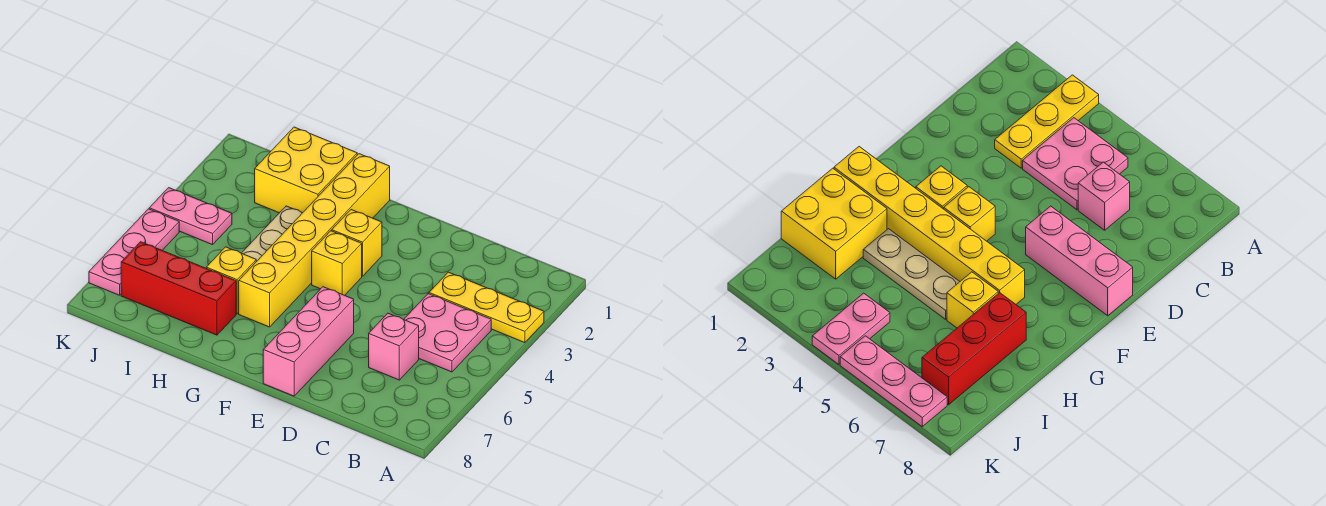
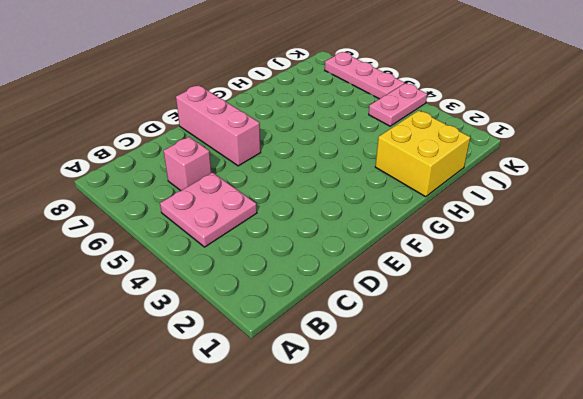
none -> yellow plate A3:C3 level 1
none -> yellow brick F3 level 1
none -> yellow brick F4 level 1

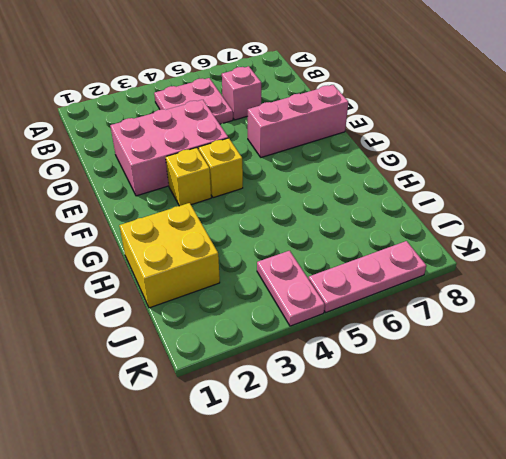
pink brick D2:E4 level 1 -> none
none -> yellow plate A3:C3 level 1
none -> yellow brick G1:G6 level 1
none -> tan plate H3:H5 level 1

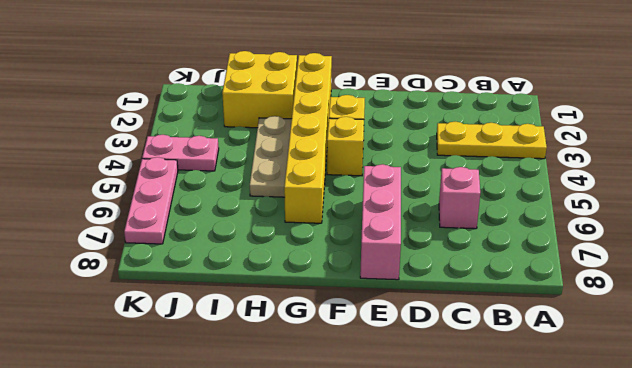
none -> pink plate B4:C5 level 1
none -> yellow brick H6 level 1
none -> red brick H7:J7 level 1

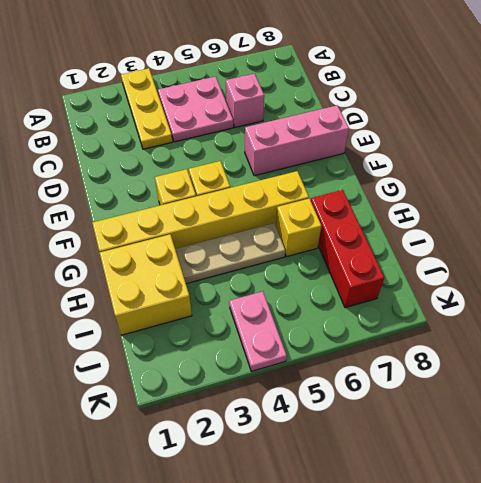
none -> pink plate K5:K7 level 1

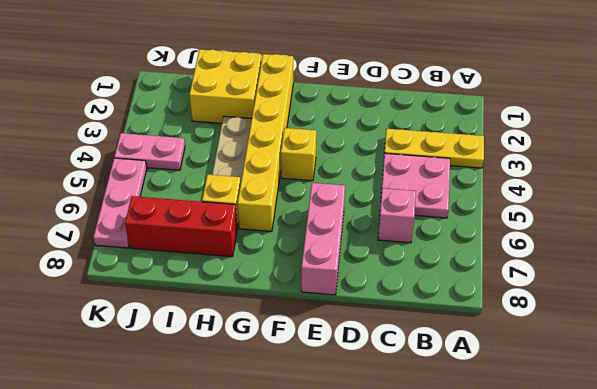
none -> yellow brick F3 level 1

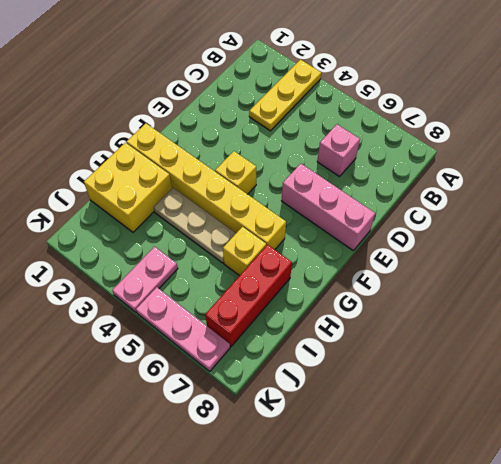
none -> pink plate B4:C5 level 1
none -> yellow brick F3 level 1

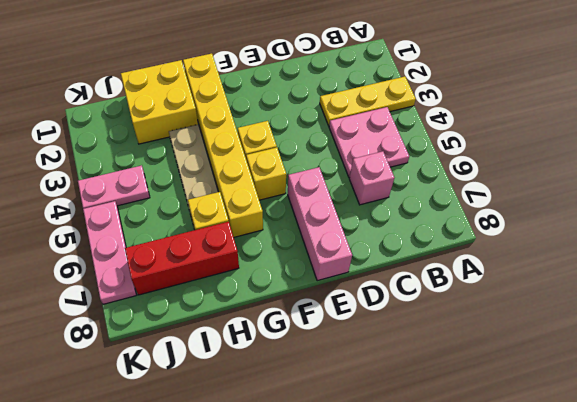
yellow brick F5 level 1 -> yellow brick F3 level 1

